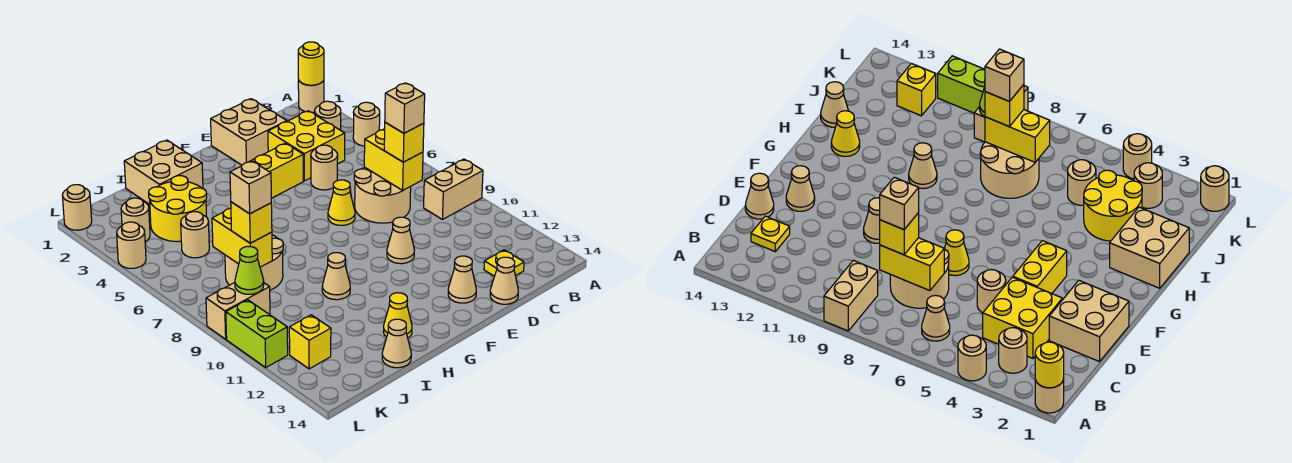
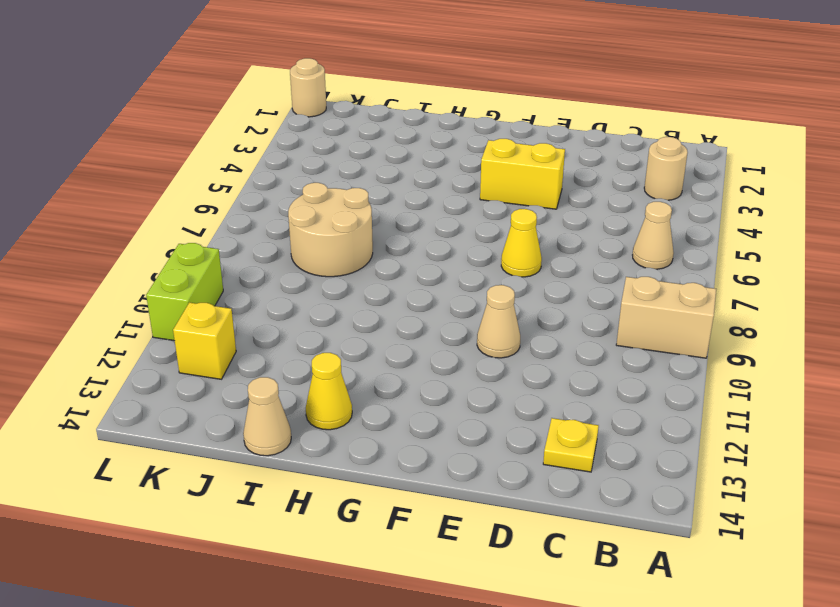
none -> tan round brick A1 level 1
none -> tan round brick A4 level 1
none -> yellow brick C3:D4 level 1
none -> tan round brick C7:D8 level 1

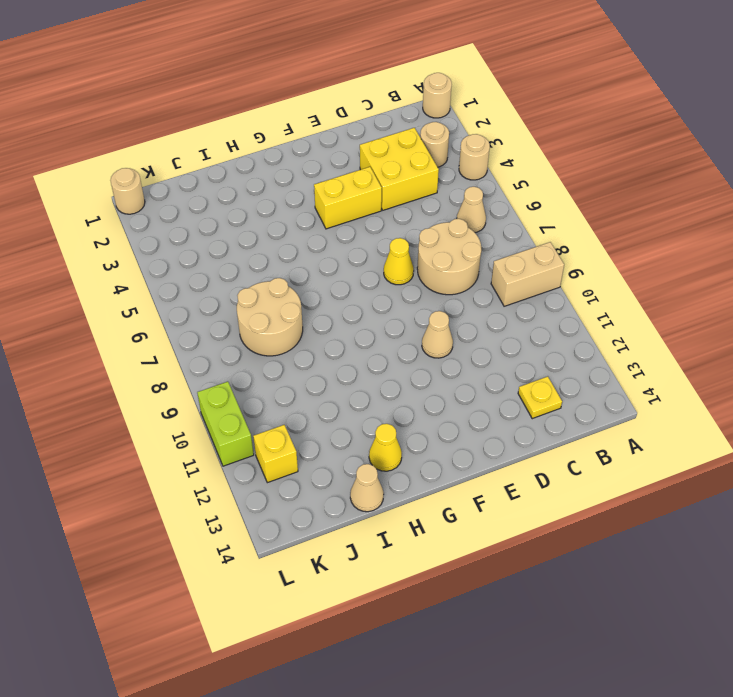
none -> tan brick D1:E2 level 1
none -> tan round brick D5 level 1
none -> tan cone D14 level 1
none -> tan cone E13 level 1

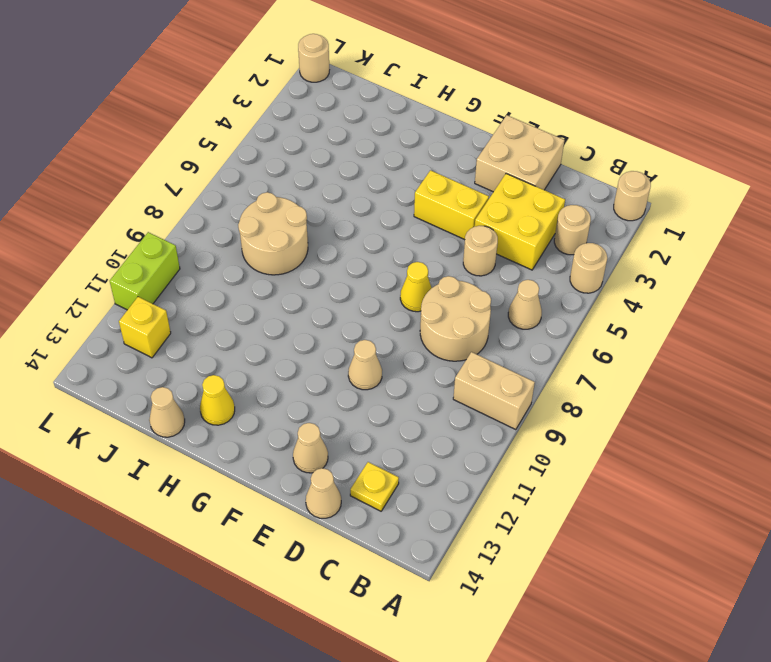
none -> tan brick H1:I2 level 1
none -> tan cone H10 level 1
none -> yellow round brick I3:J4 level 1
none -> tan round brick J5 level 1

